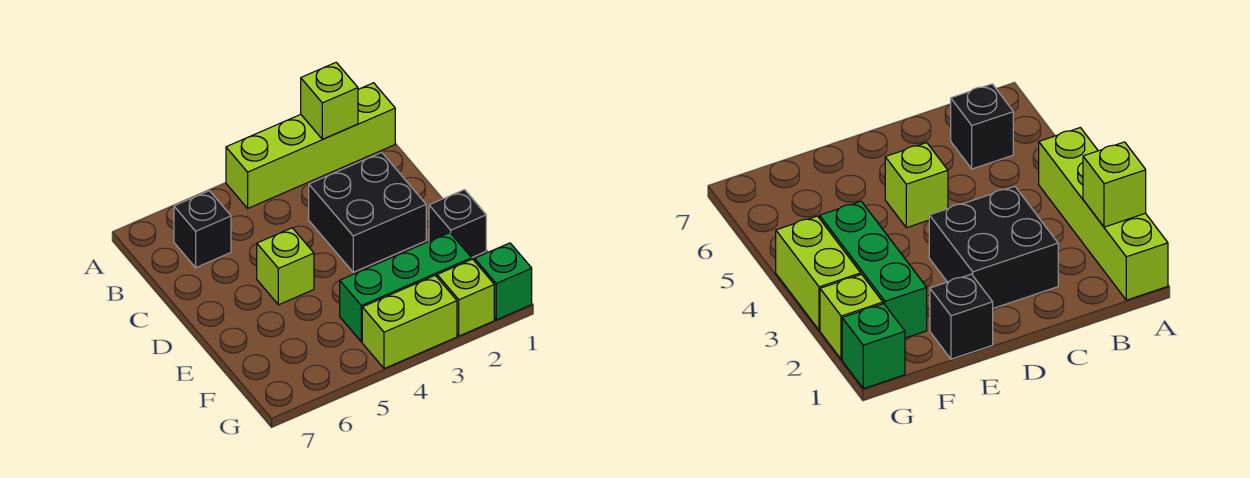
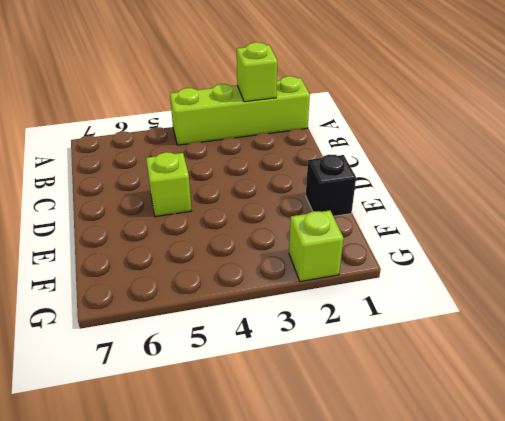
none -> black brick B6 level 1
none -> black brick C2:D3 level 1

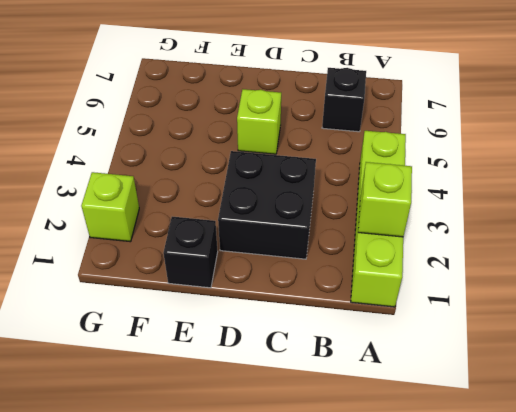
none -> green brick F2:F4 level 1
none -> green brick G1 level 1

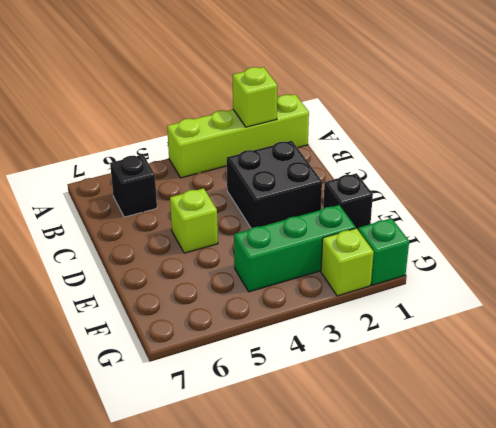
none -> lime brick G3:G4 level 1

